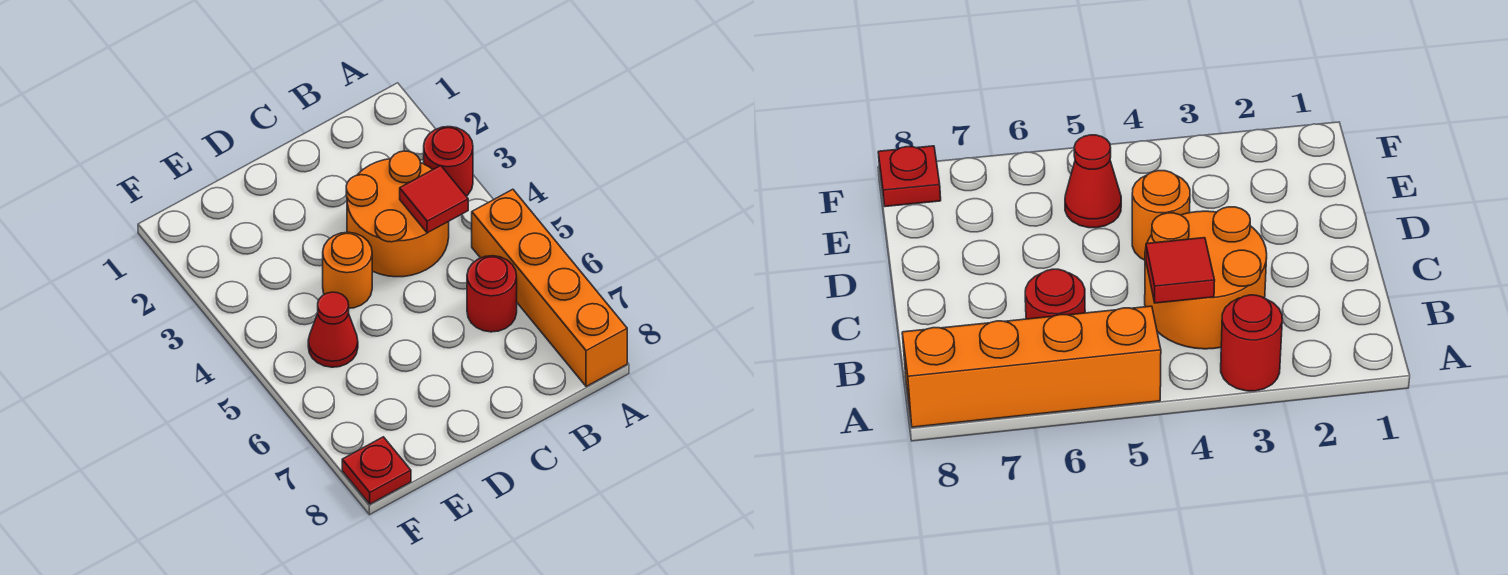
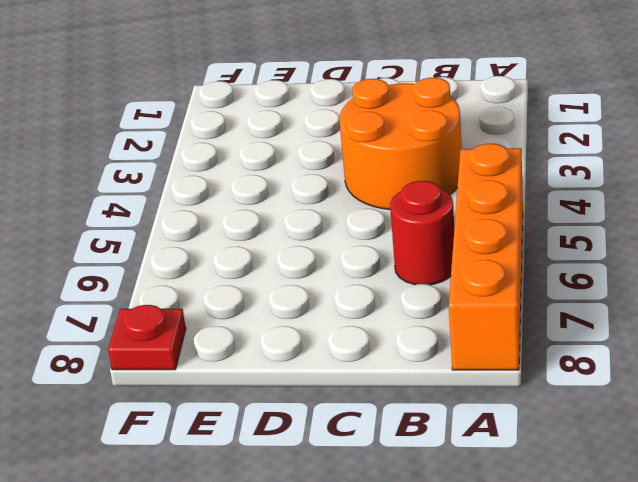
none -> red round brick A3 level 1
none -> orange round brick D4 level 1

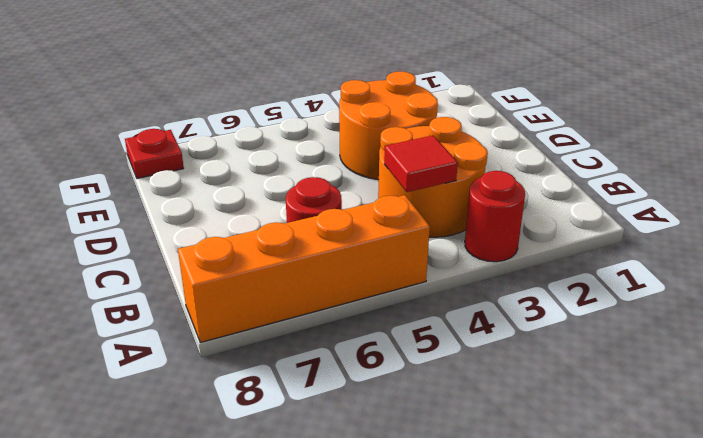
orange round brick D3:E4 level 1 -> orange round brick D4 level 1
none -> red cone E5 level 1

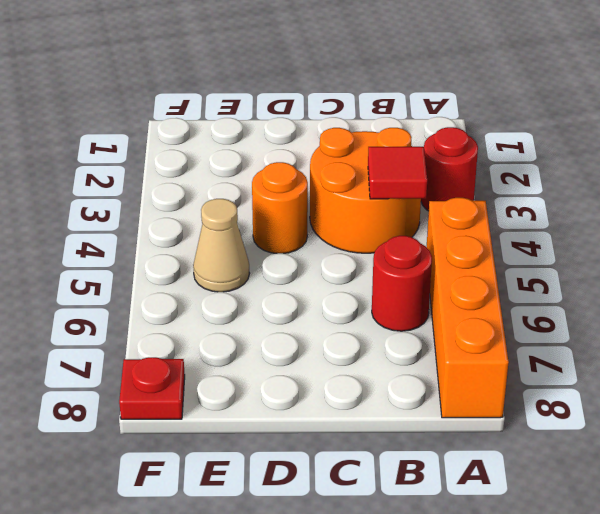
tan cone E5 level 1 -> red cone E5 level 1

